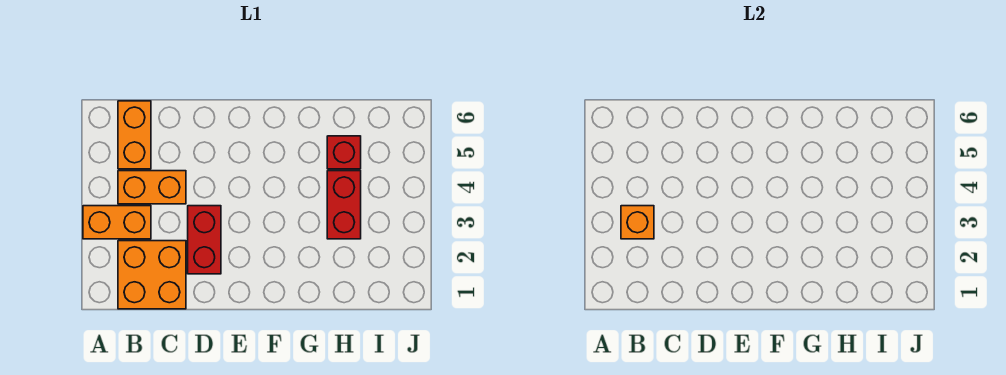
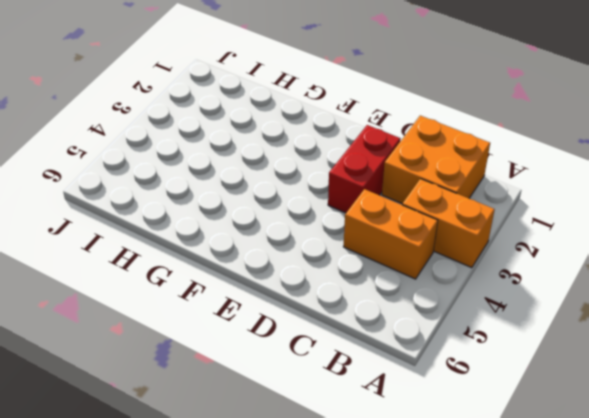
none -> orange brick B5:B6 level 1
none -> red brick H3:H4 level 1

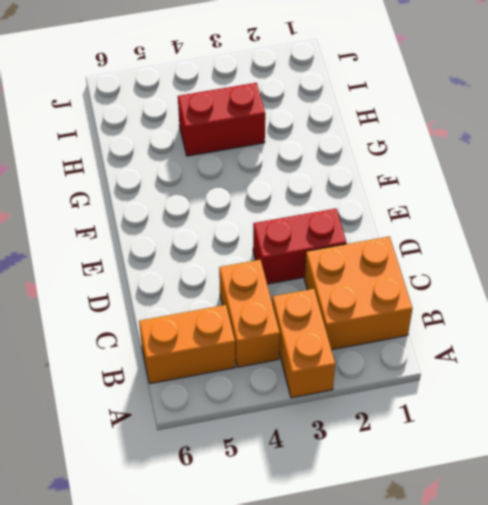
none -> red brick H5 level 1
none -> orange brick B3 level 2

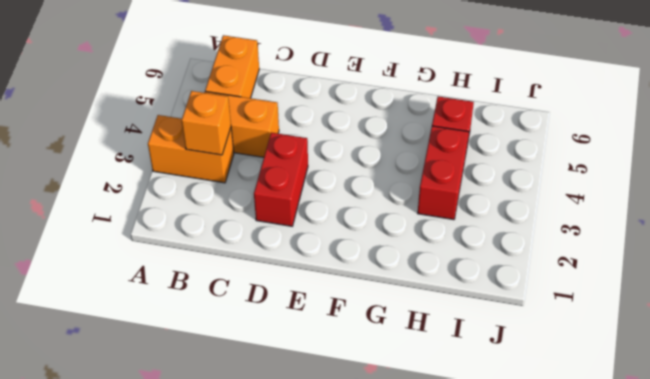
none -> orange brick B1:C2 level 1

